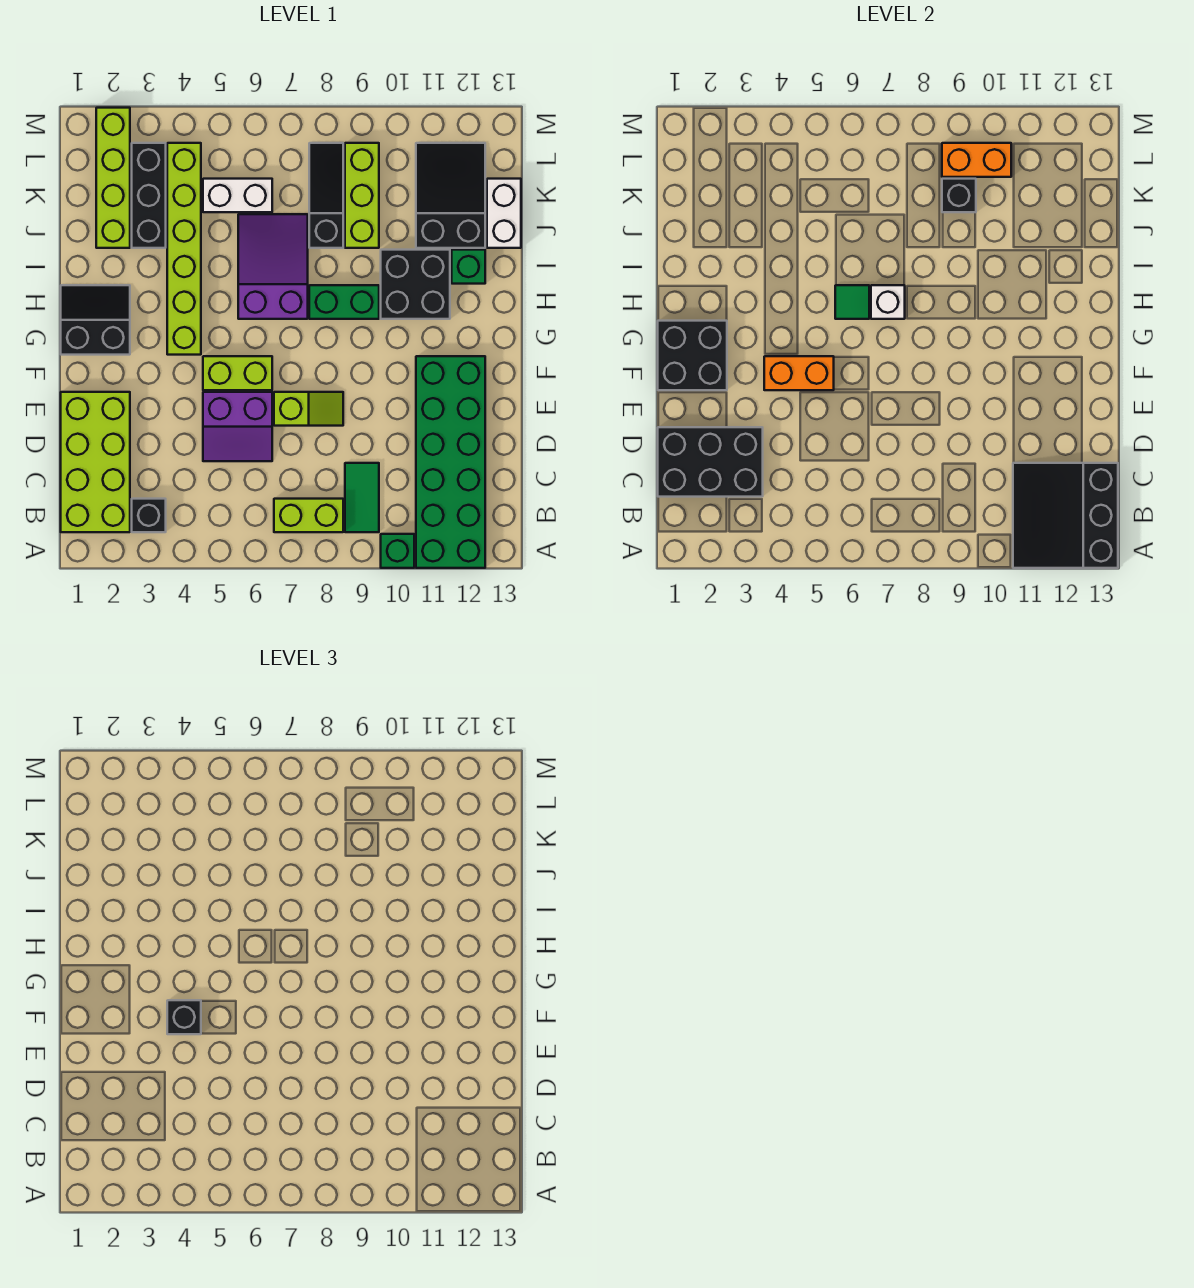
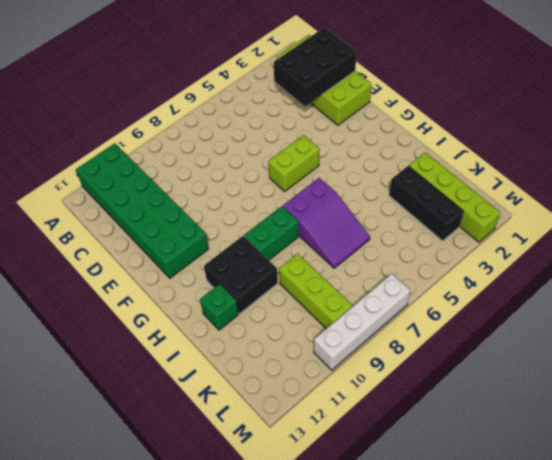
white brick M7:M10 level 1 -> none
none -> green brick A10 level 1
none -> black brick B3 level 1
none -> lime brick B7:B8 level 1
none -> green tile B9:C9 level 1

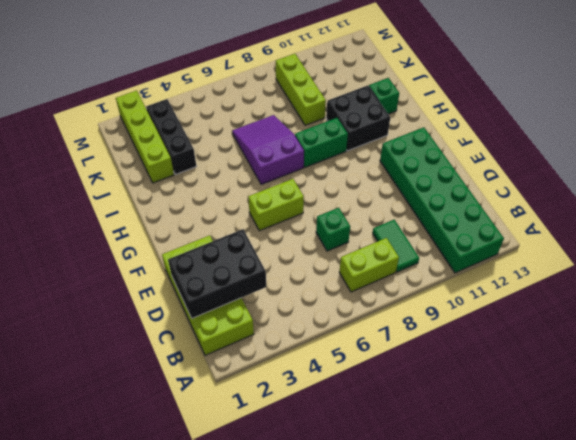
green brick D7 level 1 -> green brick A10 level 1
none -> black brick B3 level 1
none -> purple slope D5:E6 level 1 top E
none -> lime slope E7:E8 level 1 top 7
none -> black slope G1:H2 level 1 top G

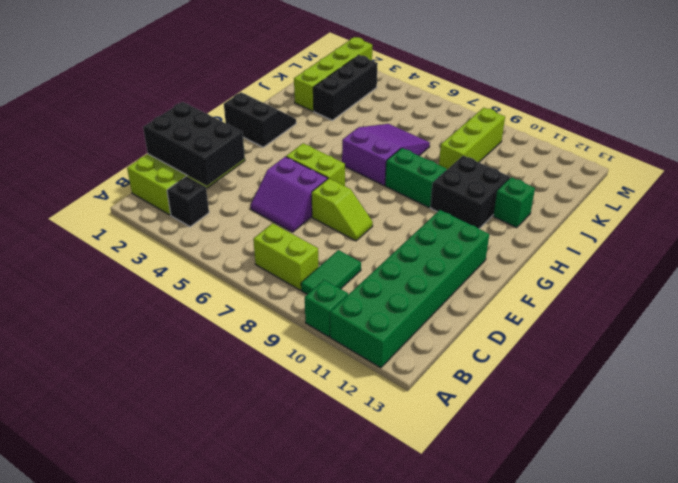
none -> lime brick G4:L4 level 1
none -> black slope J8:L8 level 1 top J
none -> black slope J11:L12 level 1 top J
none -> white brick J13:K13 level 1

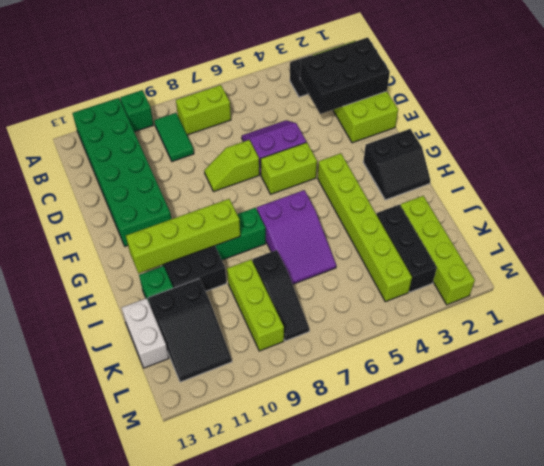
lime brick H9:H12 level 2 -> none
none -> white brick K5:K6 level 1
none -> black slope A11:C13 level 2 top 13
none -> black brick F1:G2 level 2
none -> orange brick F4:F5 level 2

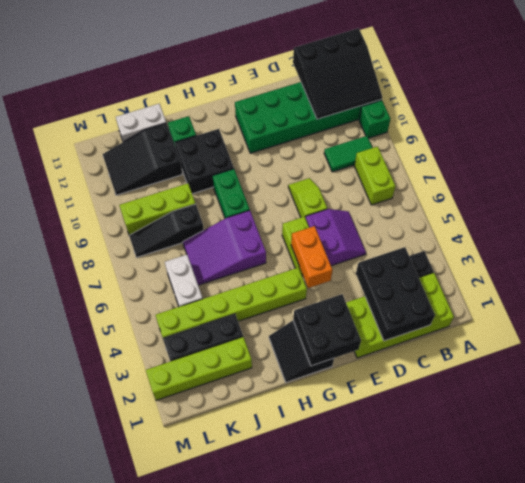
none -> green tile H6 level 2
none -> white brick H7 level 2
none -> black brick K9 level 2
none -> orange brick L9:L10 level 2

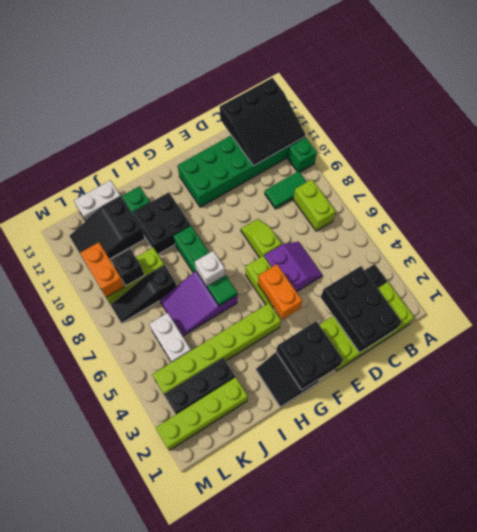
none -> black brick F4 level 3

